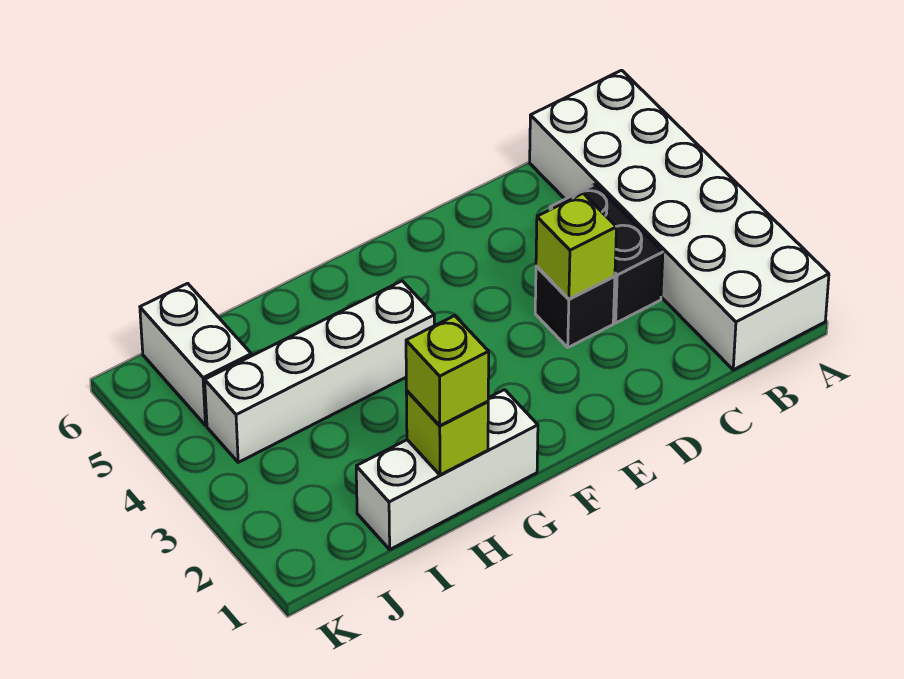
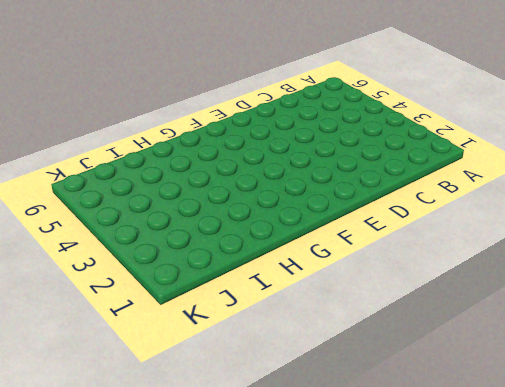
none -> white brick A1:B6 level 1
none -> black brick C3:C4 level 1

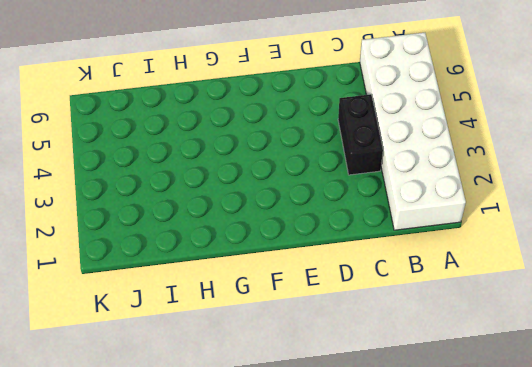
none -> black brick D3 level 1
none -> white brick G1:I1 level 1

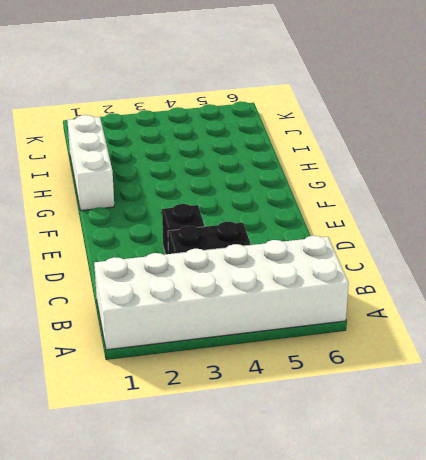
none -> white brick G4:J4 level 1
none -> white brick J5:J6 level 1

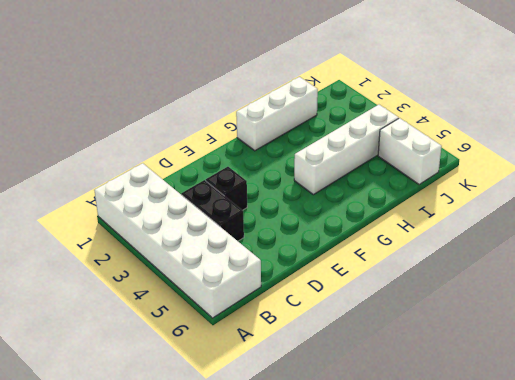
none -> lime brick D3 level 2
none -> lime brick H1 level 2

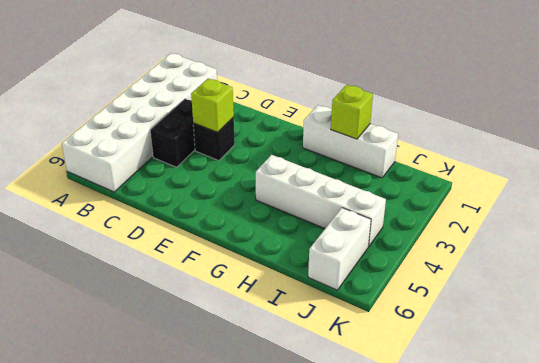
none -> lime brick H1 level 3

